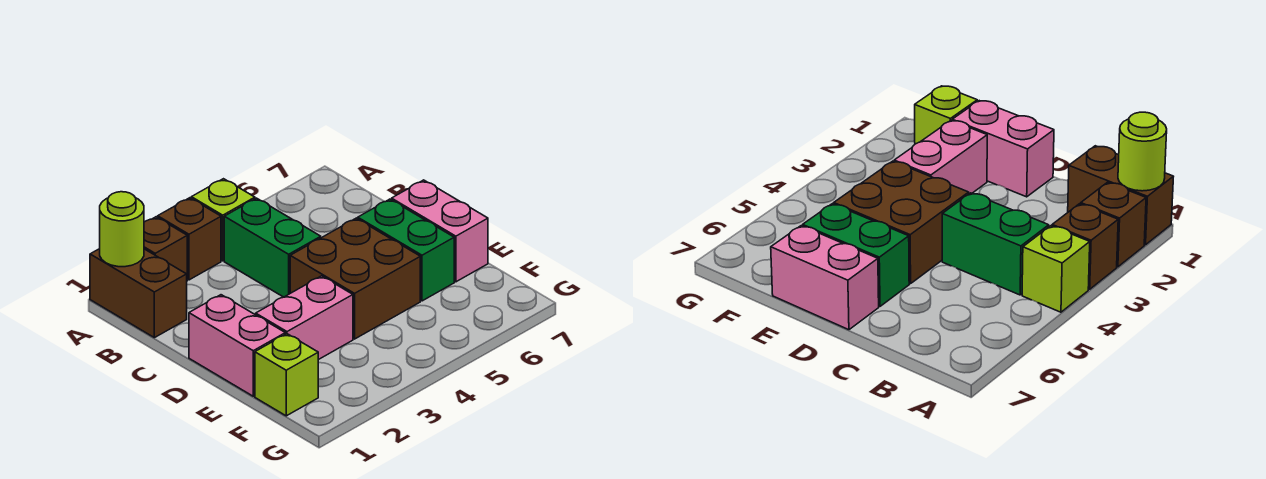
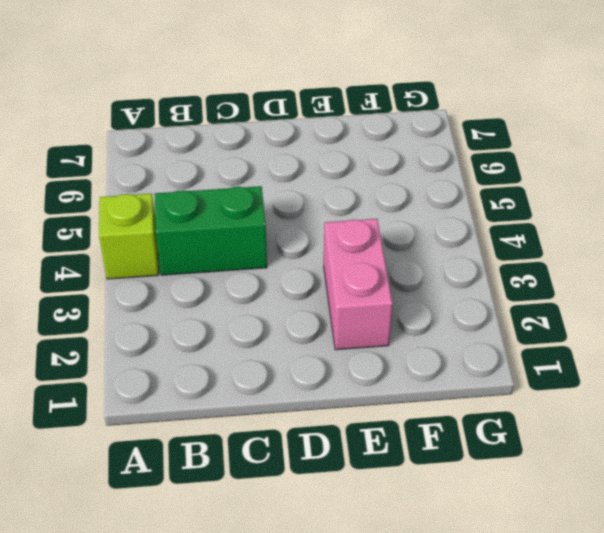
none -> brown brick A1:B1 level 1
none -> brown brick A2 level 1
none -> brown brick A3 level 1

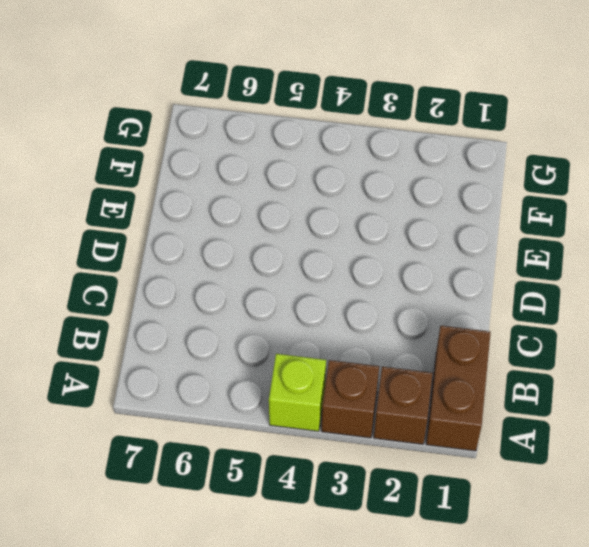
none -> green brick B4:C4 level 1
none -> pink brick D1:E1 level 1
none -> brown brick D4:E5 level 1

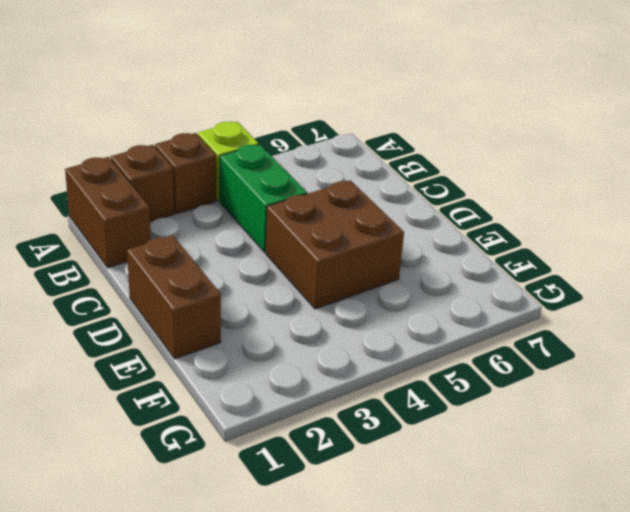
brown brick D1:E1 level 1 -> pink brick D1:E1 level 1
none -> green brick D6:E6 level 1
none -> pink brick D7:E7 level 1
none -> pink brick E2:E3 level 1

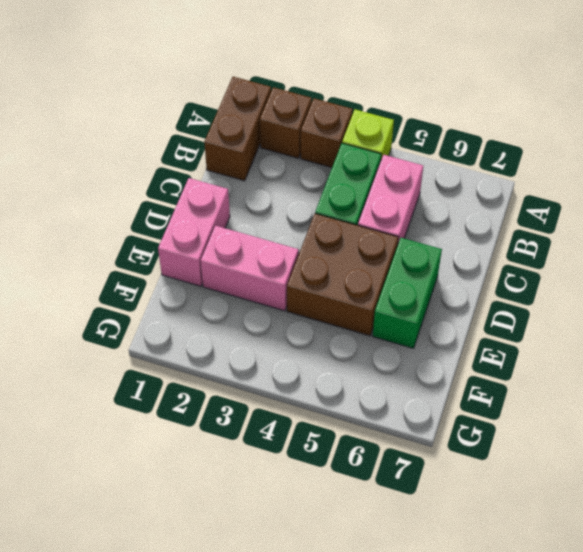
pink brick B5:C5 level 1 -> pink brick D7:E7 level 1
none -> lime brick F1 level 1
none -> lime round brick A1 level 2

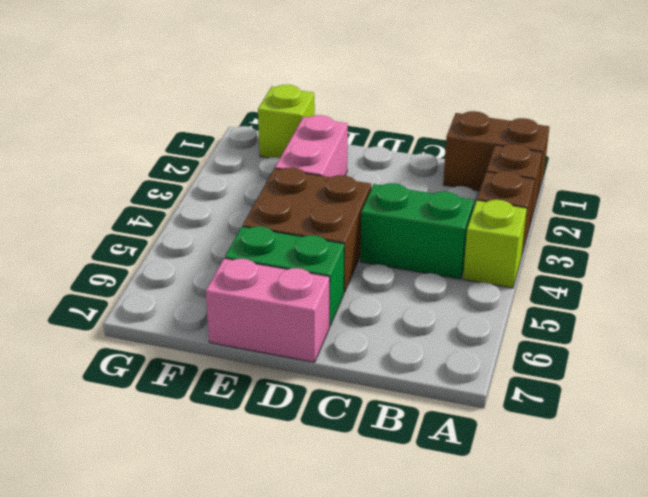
none -> pink brick D1:E1 level 1
none -> lime round brick A1 level 2

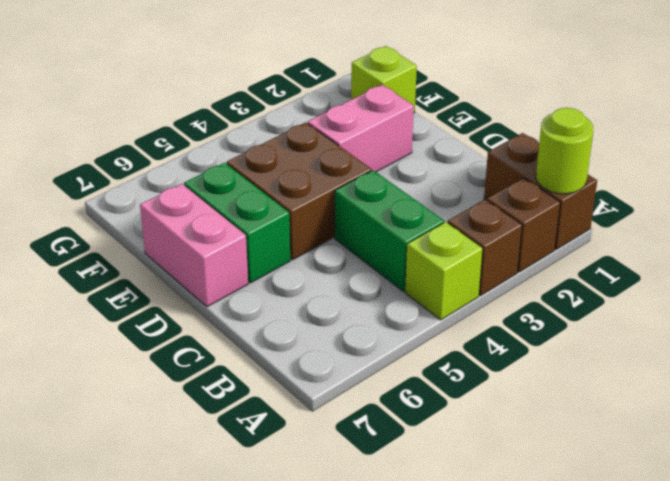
none -> pink brick D1:E1 level 1

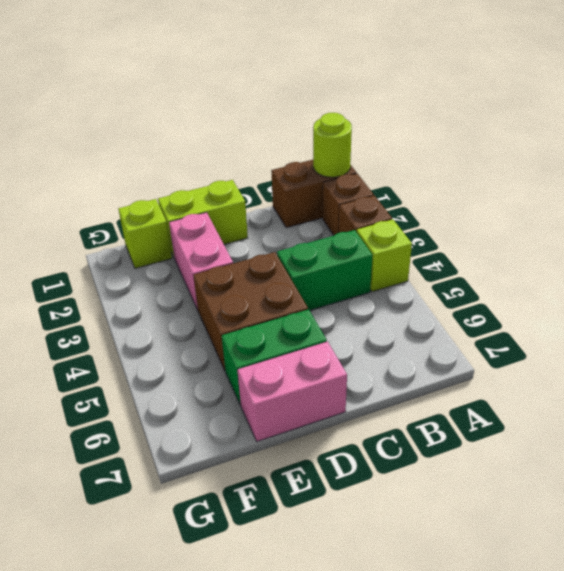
lime brick D1:E1 level 1 -> pink brick D1:E1 level 1

